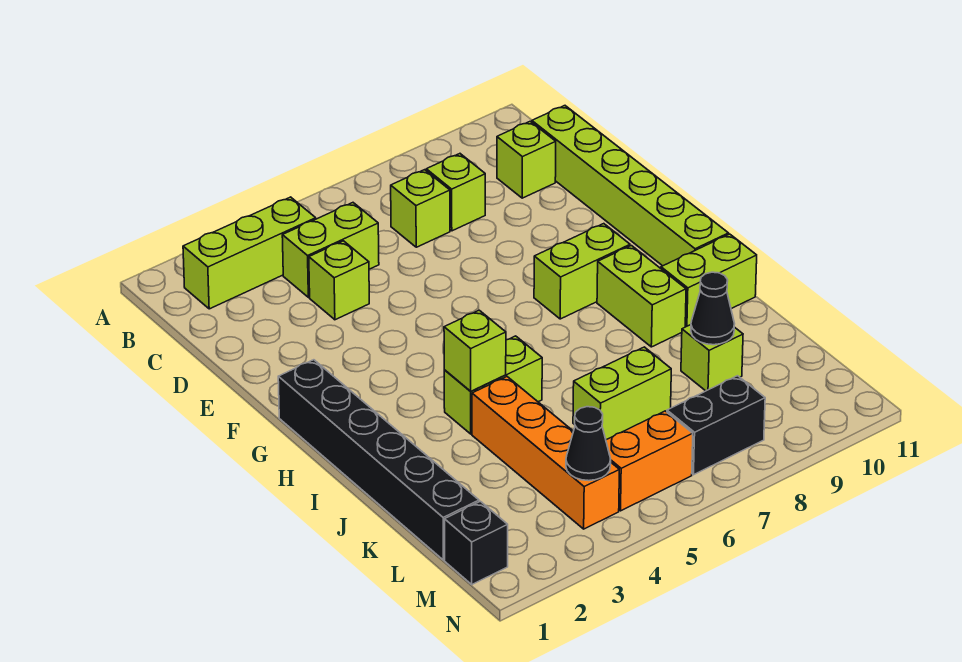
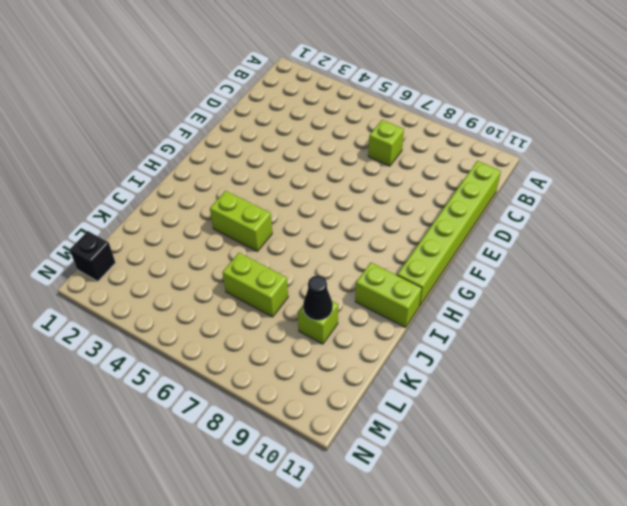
none -> lime brick B2:B4 level 1
none -> lime brick C4:C5 level 1
none -> lime brick C8 level 1

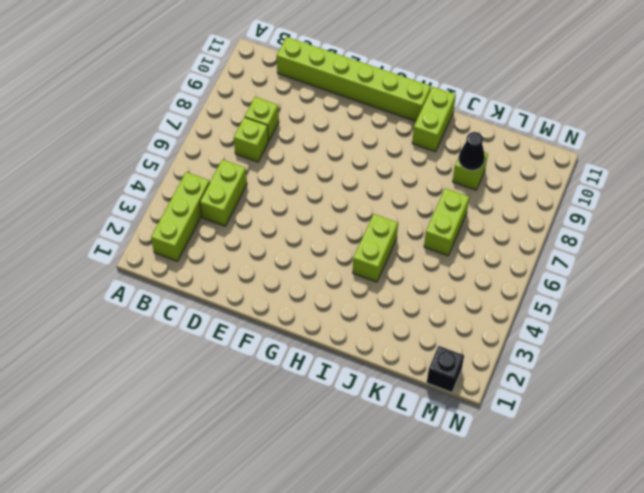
none -> lime brick C10 level 1
none -> lime brick D4 level 1
none -> black brick G1:L1 level 1

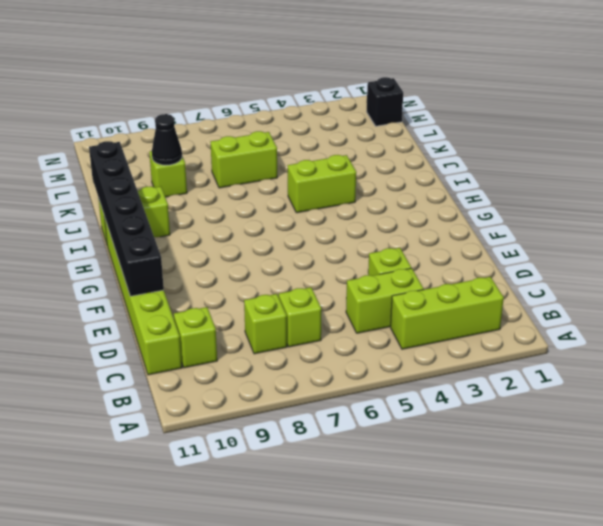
black brick E11:J11 level 2 -> black brick G1:L1 level 1
none -> lime brick G8:G9 level 1
none -> lime brick H9:I9 level 1
none -> orange brick J4:M4 level 1

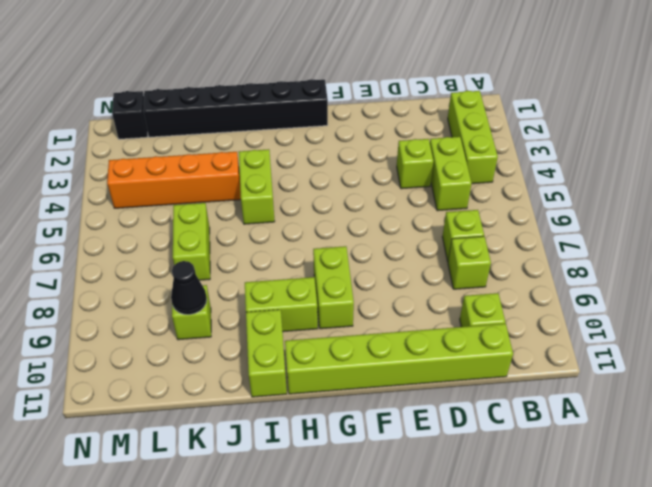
none -> orange brick M5:M6 level 1
none -> black brick M7:M8 level 1
none -> lime brick I4 level 2

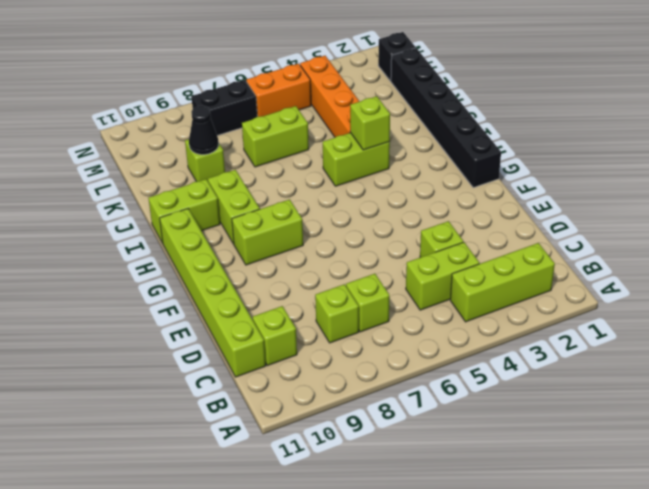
none -> black cone M4 level 2

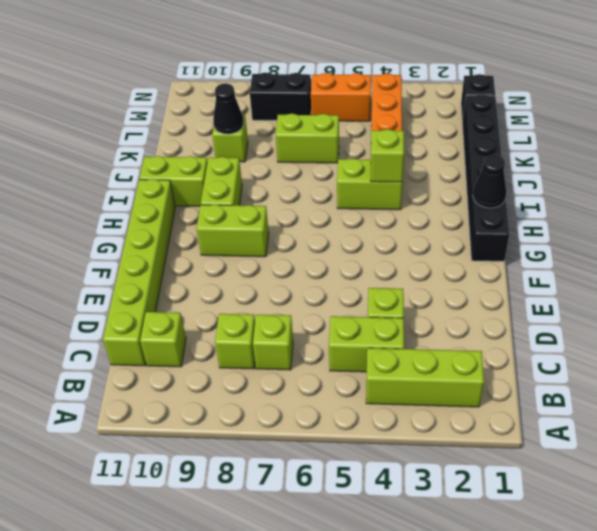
black cone H1 level 2 -> black cone M4 level 2

